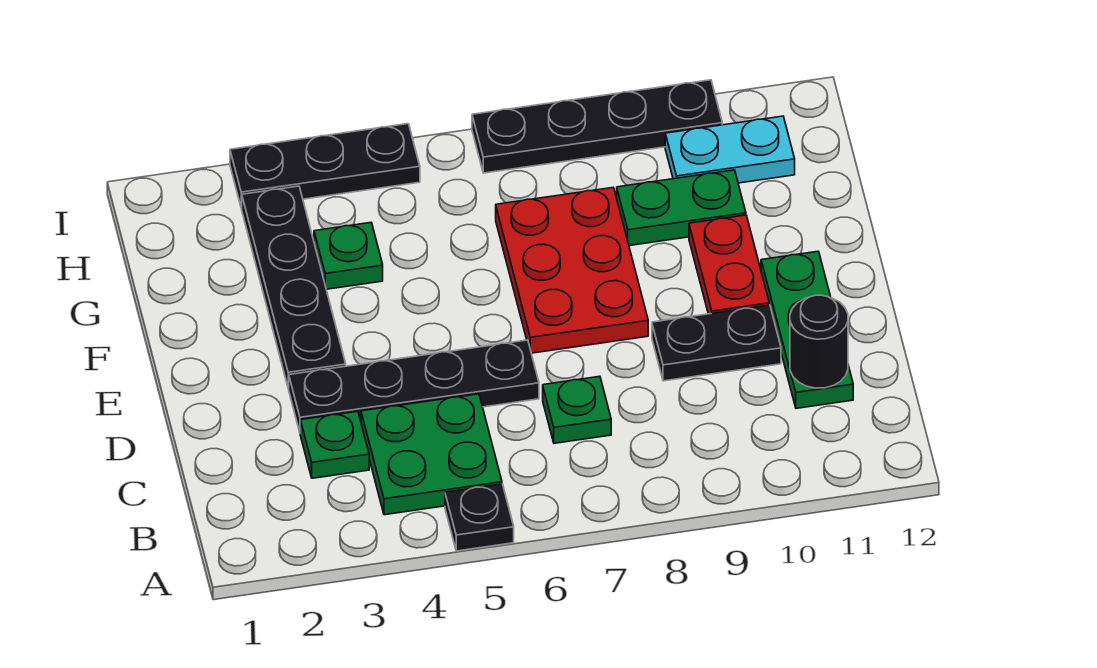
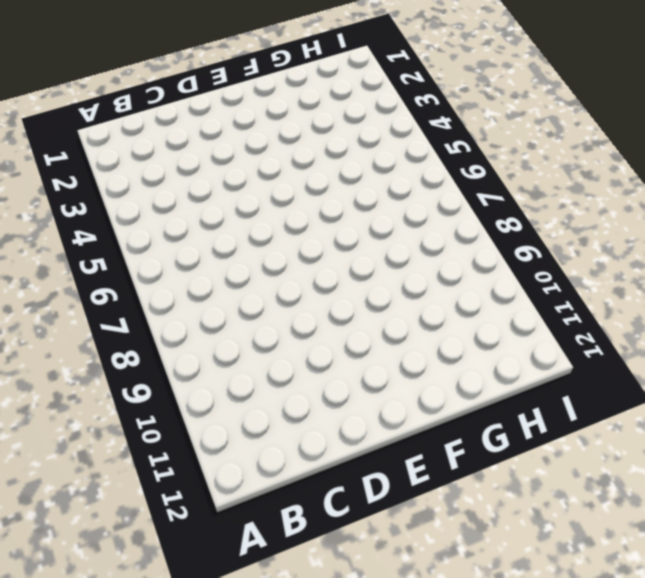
none -> black plate A5 level 1
none -> green plate B4:C5 level 1
none -> green plate C3 level 1

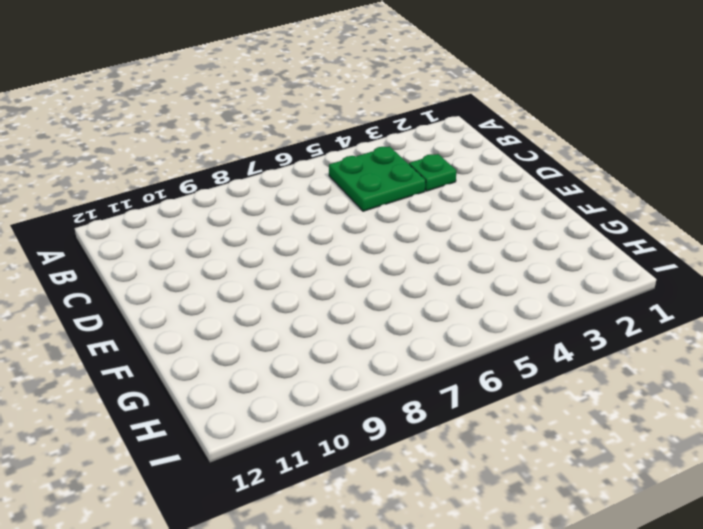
none -> black plate A5 level 1
none -> green plate C7 level 1
none -> green plate C11:E11 level 1

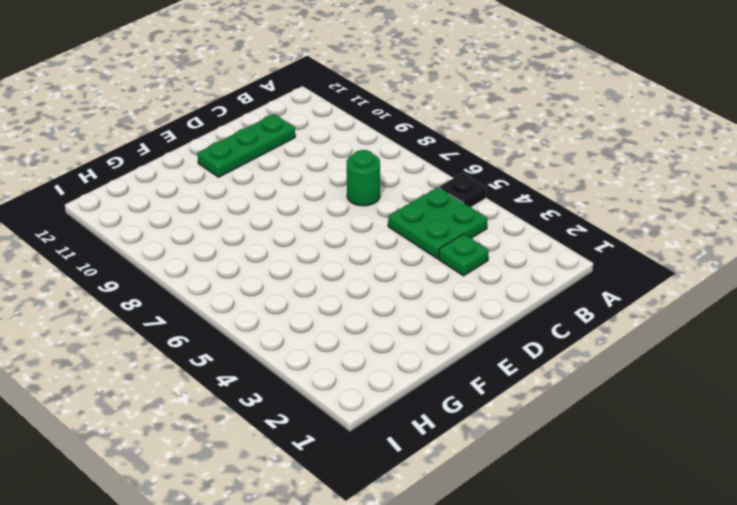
green round brick C7 level 1 -> green plate C7 level 1
none -> black plate D3:D6 level 1
none -> black plate D9:D10 level 1
none -> black plate E3:H3 level 1

